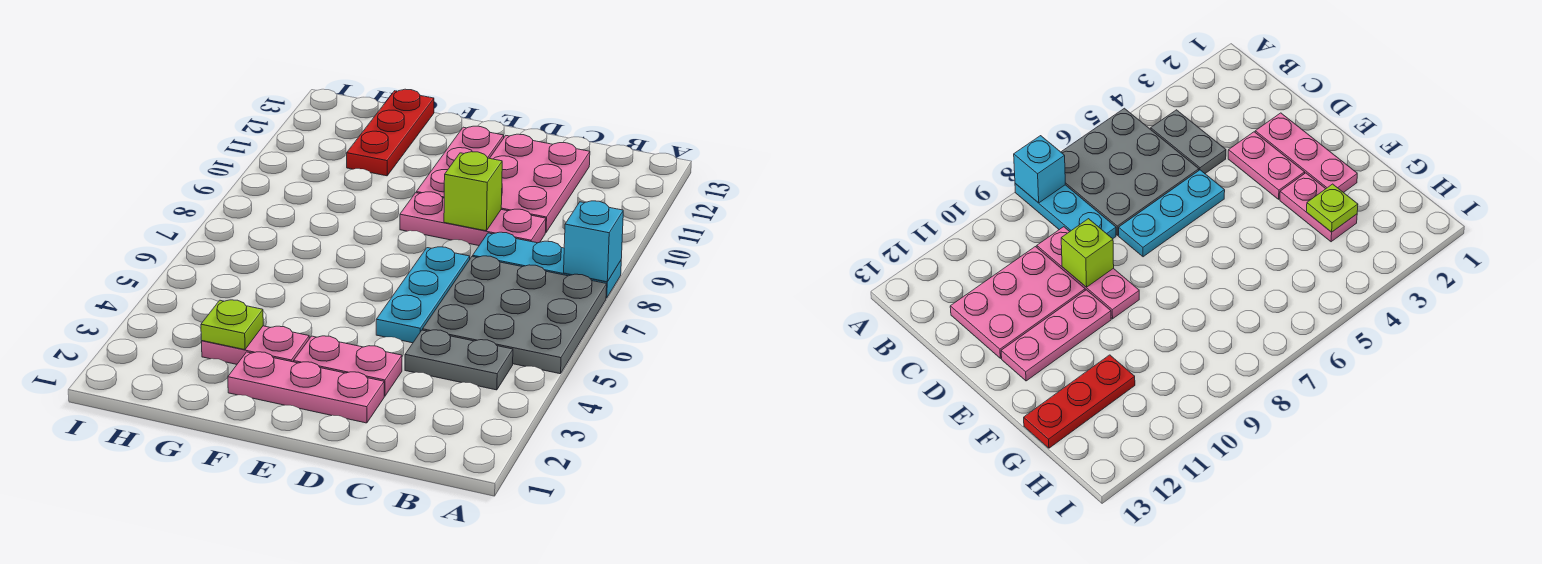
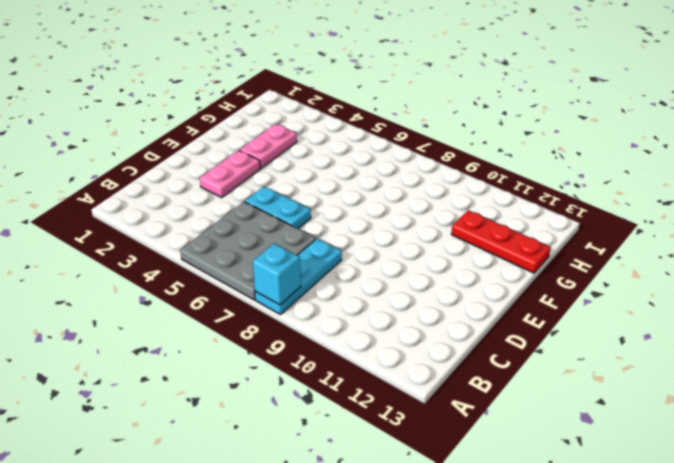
cyan plate D5:D6 level 1 -> cyan plate D5:D7 level 1
none -> grey plate B4:C4 level 1
none -> pink plate C9:E9 level 1
none -> pink plate C10:D12 level 1

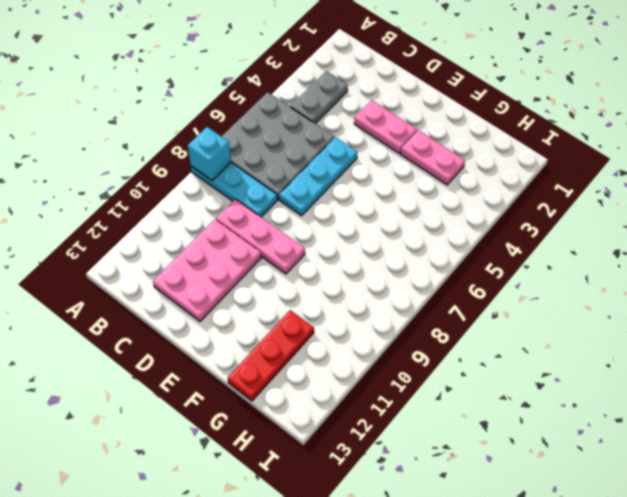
grey plate B3:B4 level 1 -> grey plate B4:C4 level 1
none -> pink plate D2:F2 level 1
none -> pink plate E10:E12 level 1
none -> lime brick D9 level 2

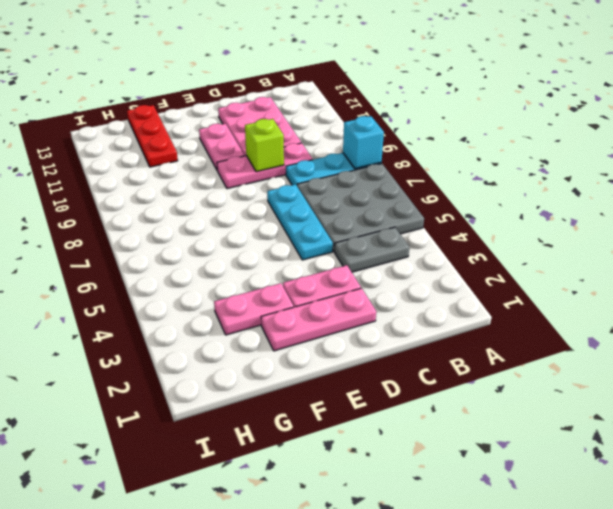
pink plate E10:E11 level 1 -> pink plate E10:E12 level 1
none -> lime plate G3 level 2

